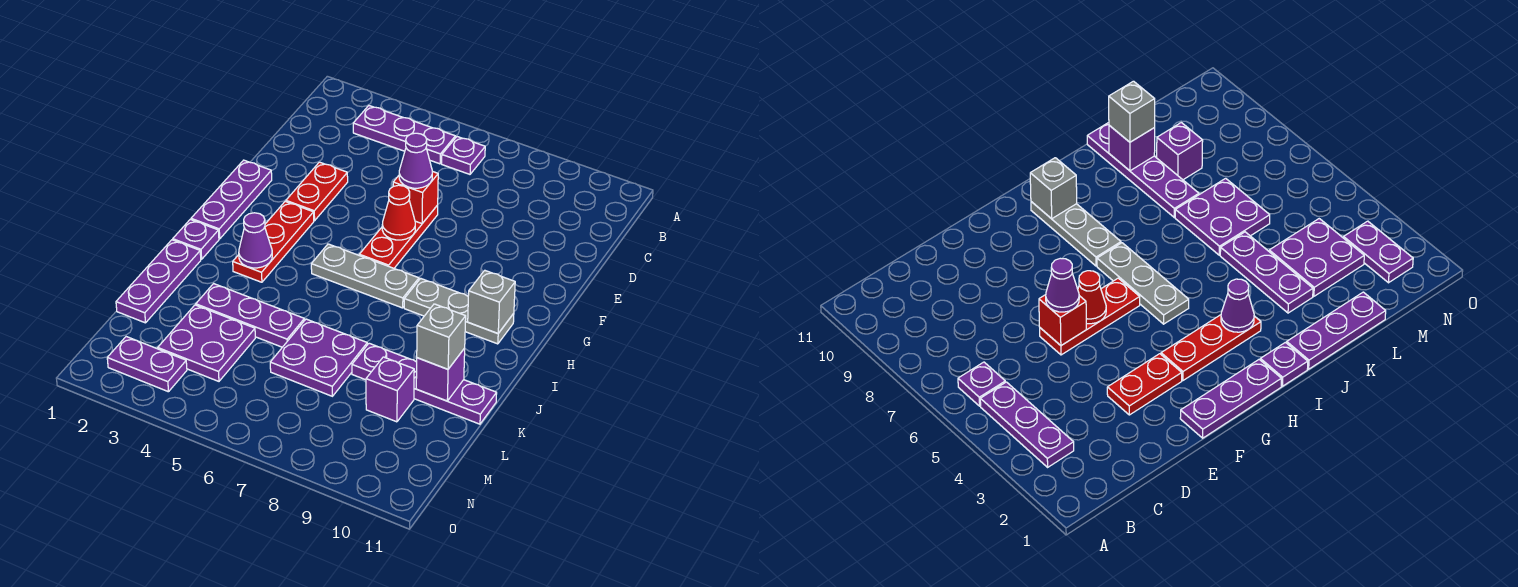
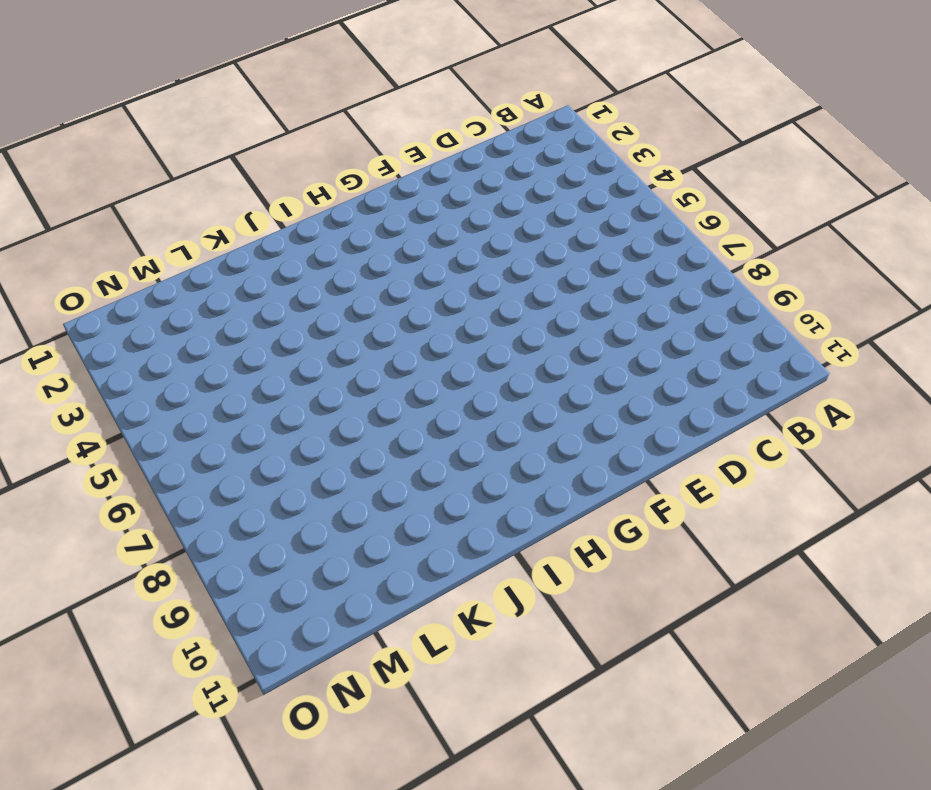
none -> purple plate B3:B5 level 1
none -> purple plate B6 level 1
none -> red plate E3:F3 level 1

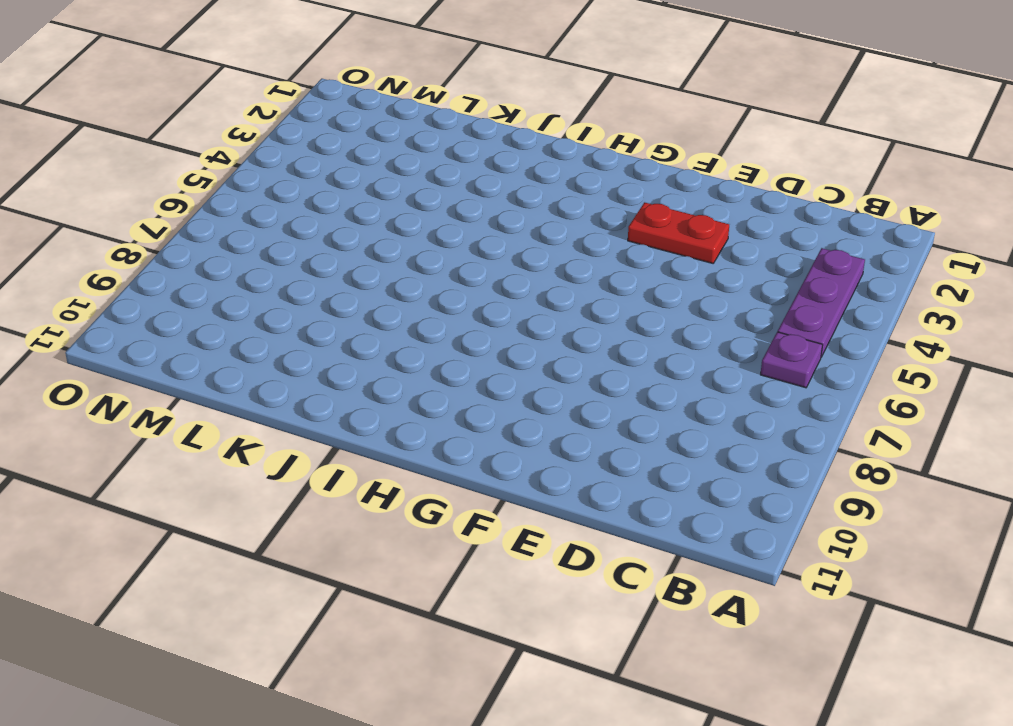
none -> red plate E6:G6 level 1
none -> purple plate F1:H1 level 1
none -> red plate G3:I3 level 1

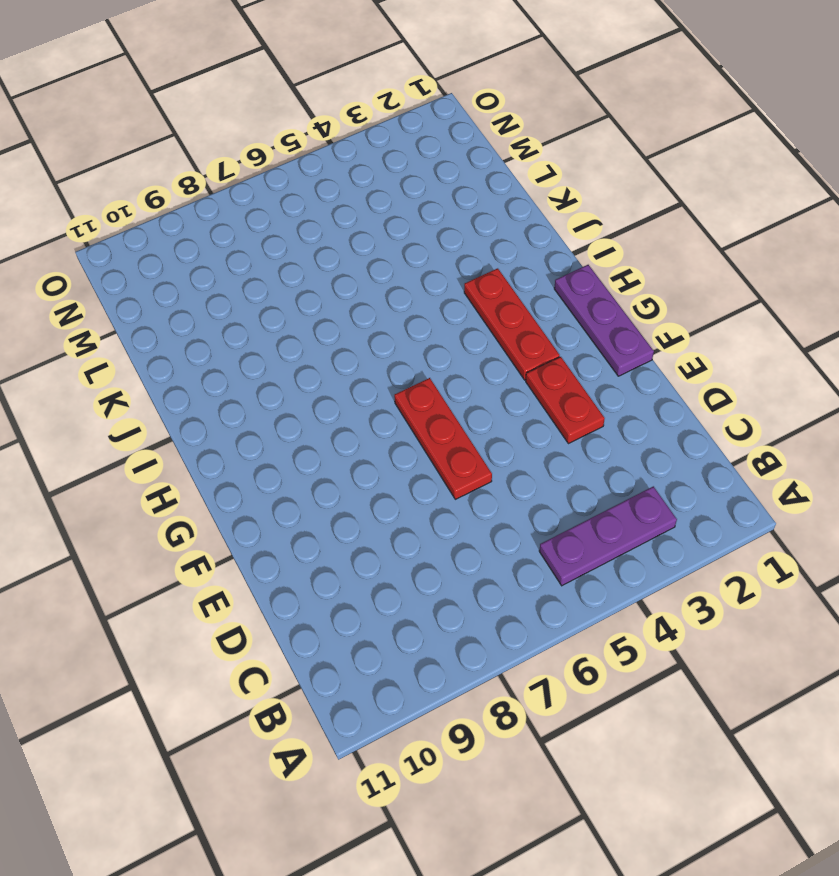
none -> purple plate B6 level 1
none -> grey plate H5:H7 level 1
none -> grey plate H8:H10 level 1

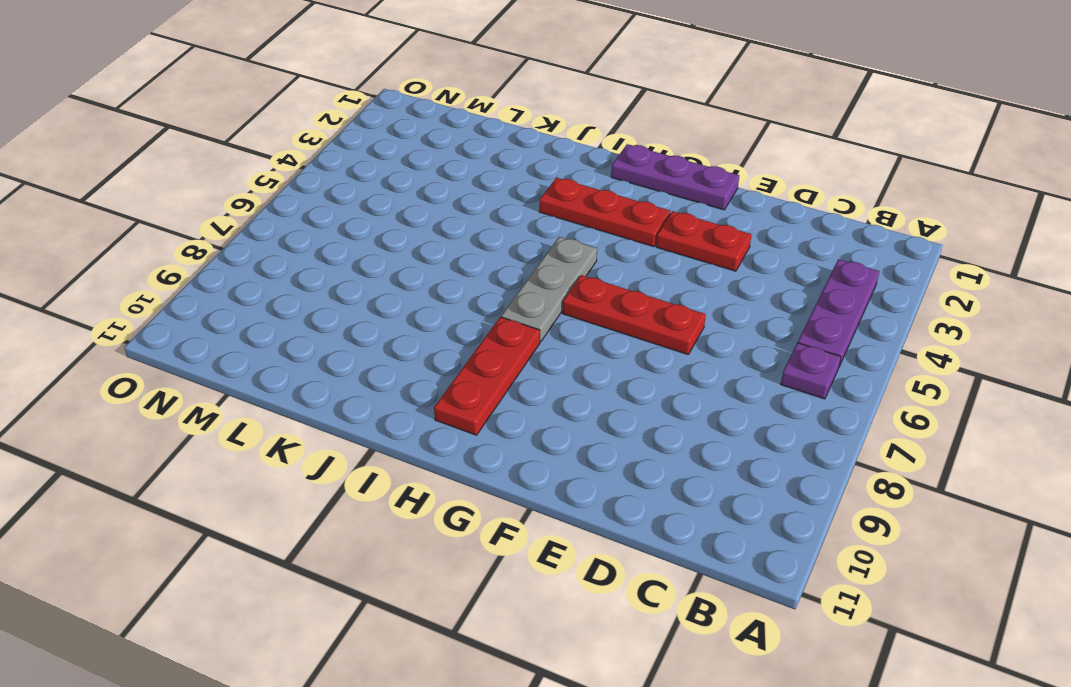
red plate H8:H10 level 1 -> grey plate H8:H10 level 1
none -> purple plate I1 level 1
none -> purple plate J1:L1 level 1
none -> purple plate K3:K5 level 1

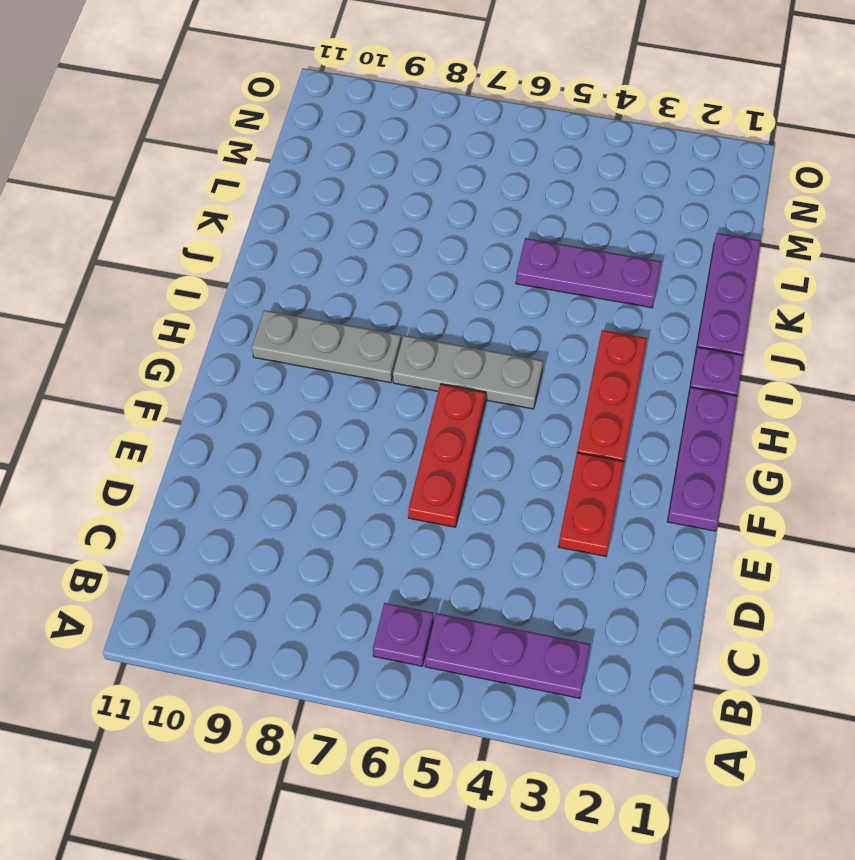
none -> purple plate K6:L7 level 1
none -> purple plate K8:K11 level 1
none -> purple plate L3:M4 level 1

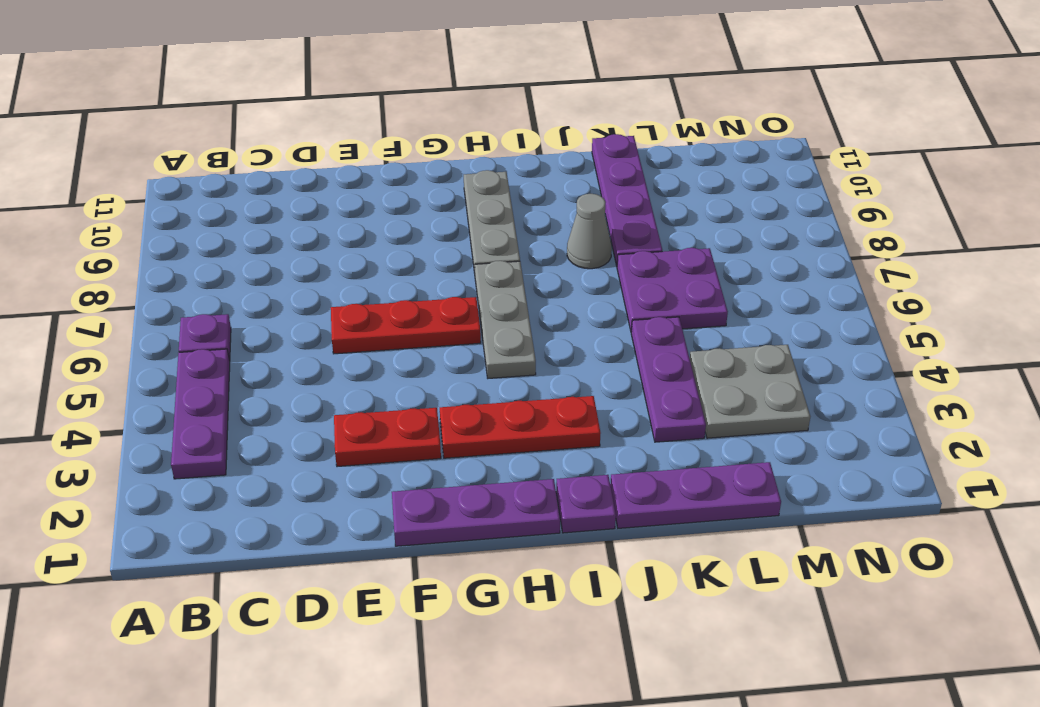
grey cone J8 level 1 -> none
grey plate L3:M4 level 1 -> purple plate L3:M4 level 1
none -> purple brick L9 level 1
none -> purple plate N2:N3 level 1
none -> red brick E6 level 2

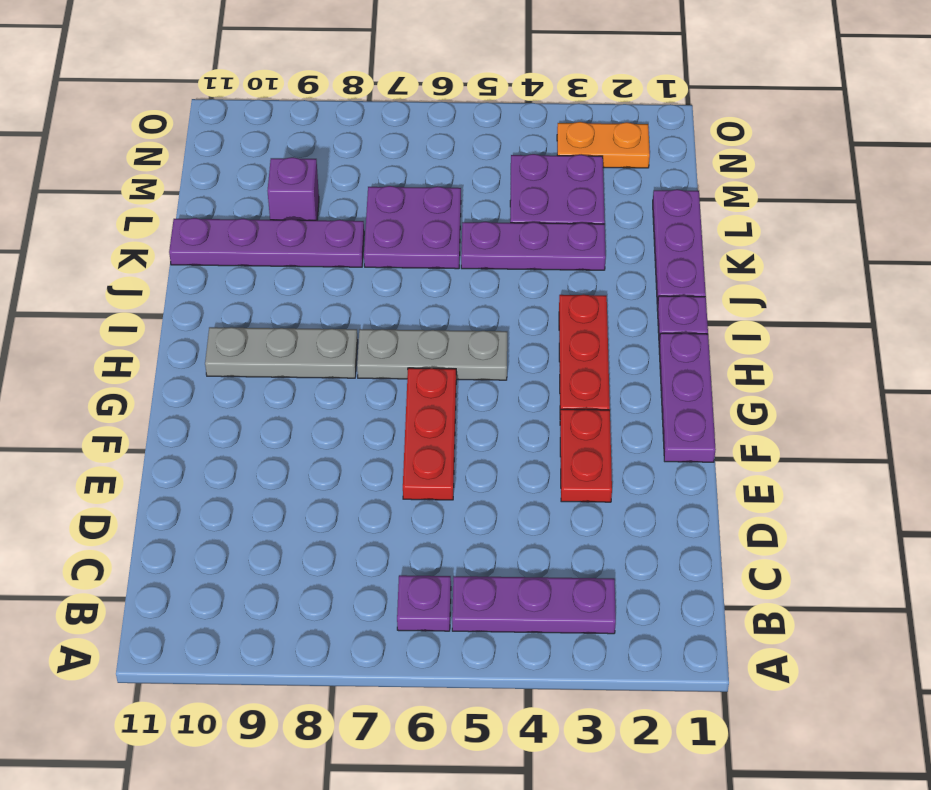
orange plate N2:N3 level 1 -> purple plate N2:N3 level 1
none -> red brick E6 level 2
none -> red cone F6 level 2
none -> grey brick H10 level 2

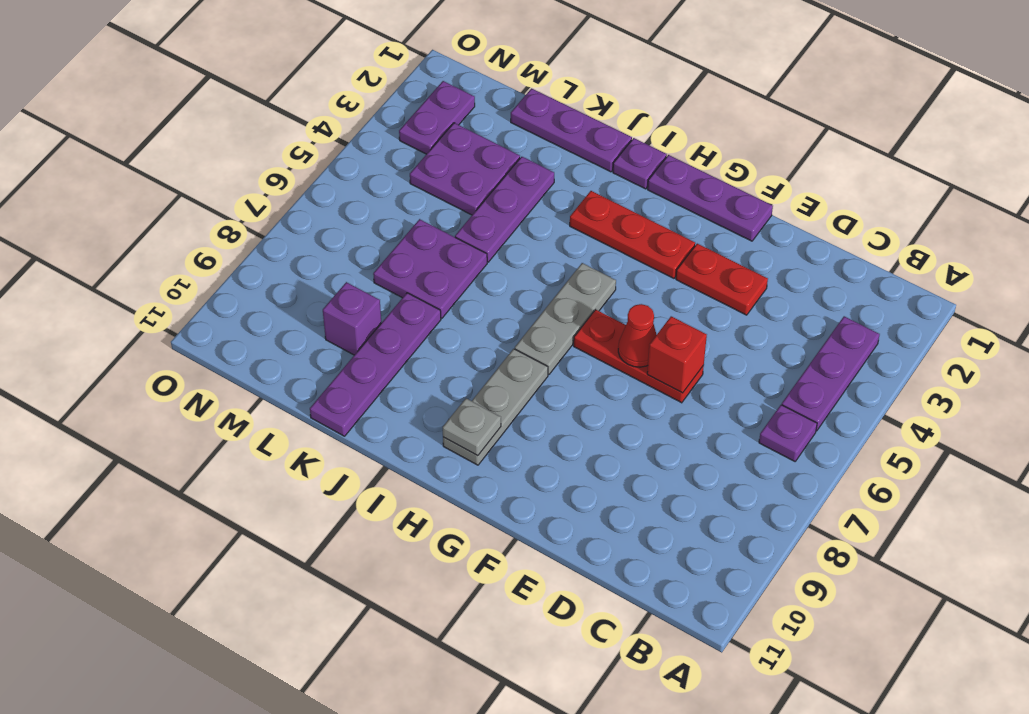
grey plate H10 level 2 -> grey brick H10 level 2
none -> purple cone I3 level 2
none -> purple brick K10 level 2
none -> purple cone E6 level 3

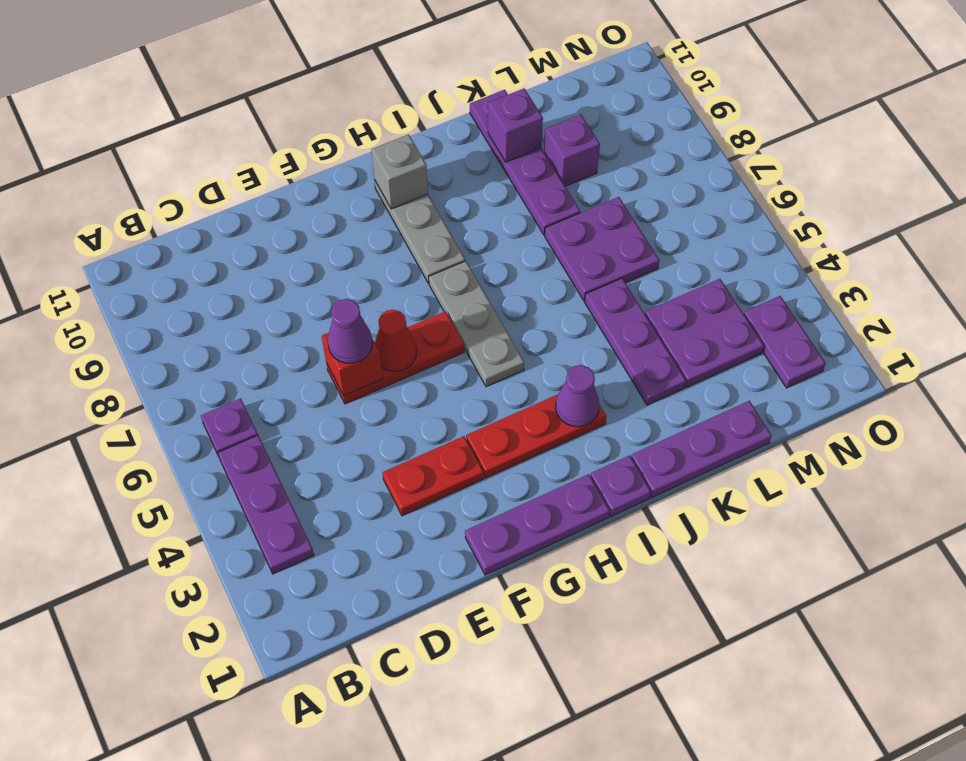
none -> grey brick K10 level 3

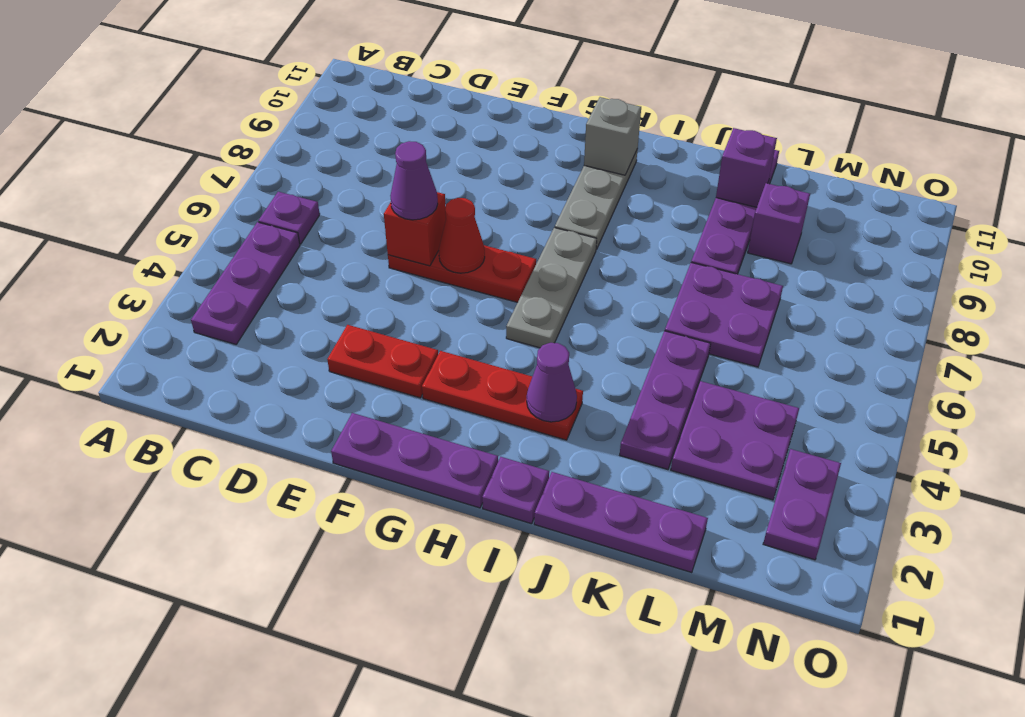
none -> grey brick K10 level 3

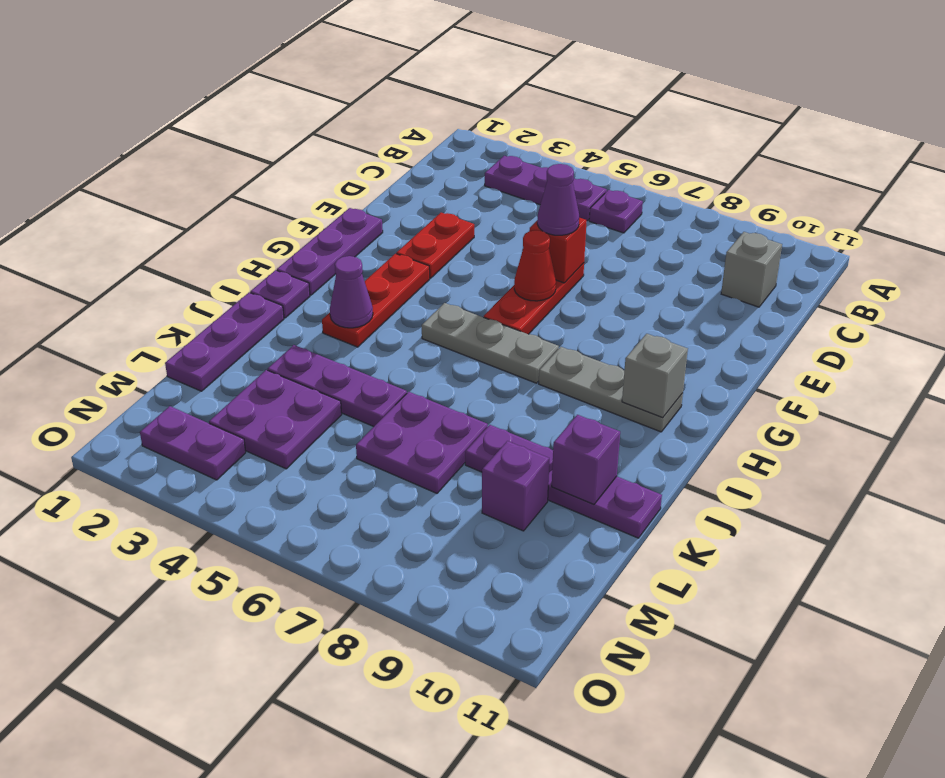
grey brick C10 level 1 -> grey brick K10 level 3

